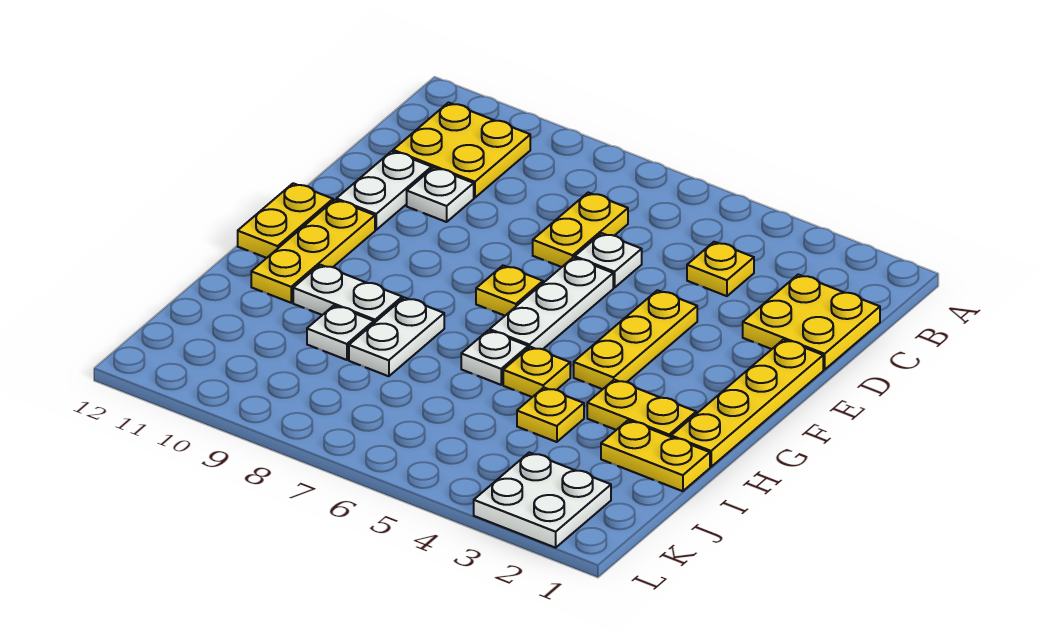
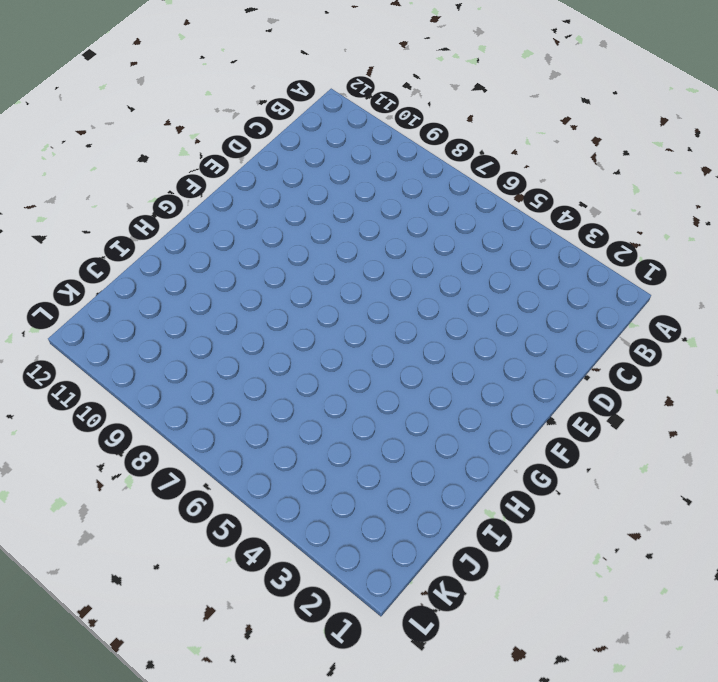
none -> yellow plate B10:C11 level 1
none -> yellow plate C1:D2 level 1
none -> yellow plate C4 level 1

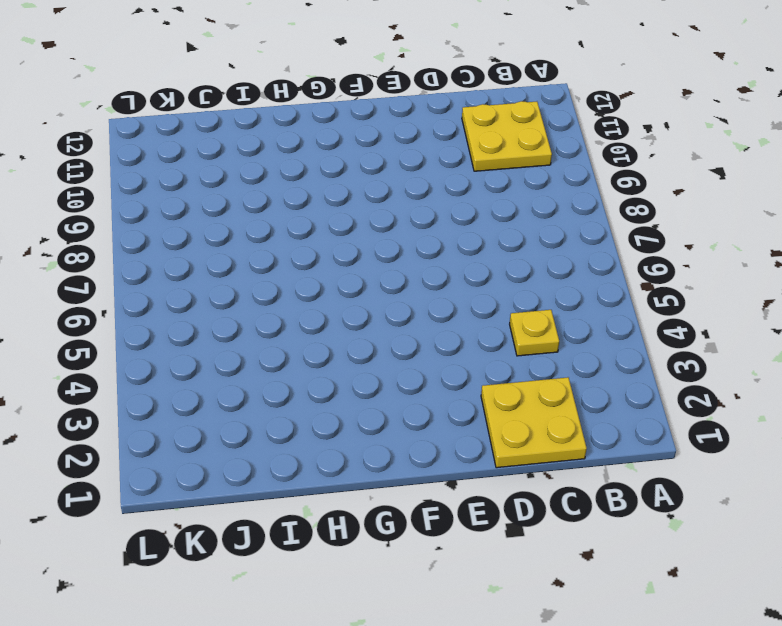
none -> yellow plate C7:D7 level 1
none -> white plate D6 level 1
none -> white plate D10 level 1

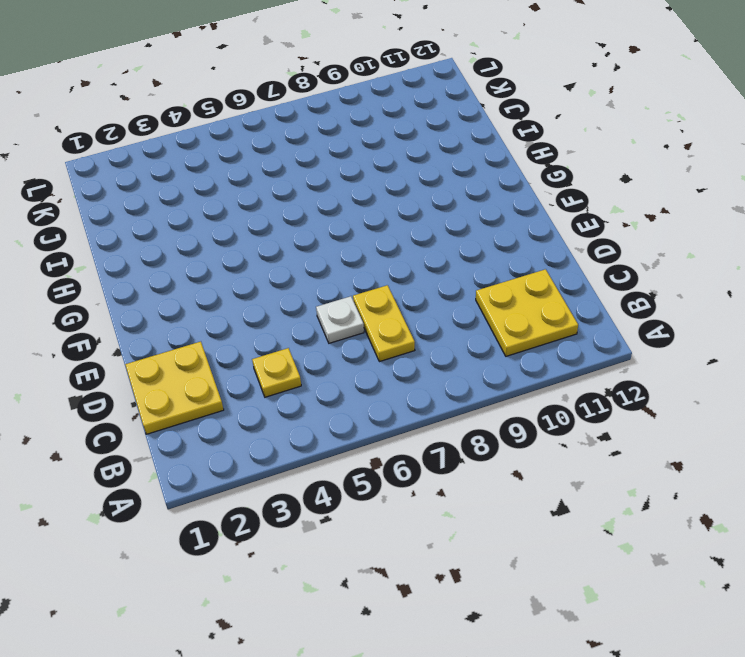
none -> white plate D10 level 1
none -> white plate D11:E11 level 1
none -> yellow plate E1:H1 level 1

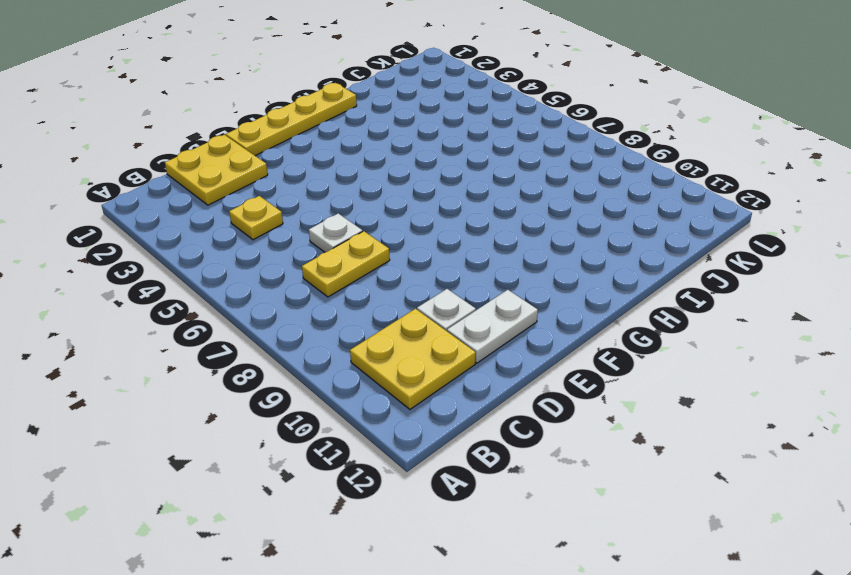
none -> yellow plate E4:G4 level 1
none -> white plate E6:G6 level 1
none -> yellow plate F7 level 1

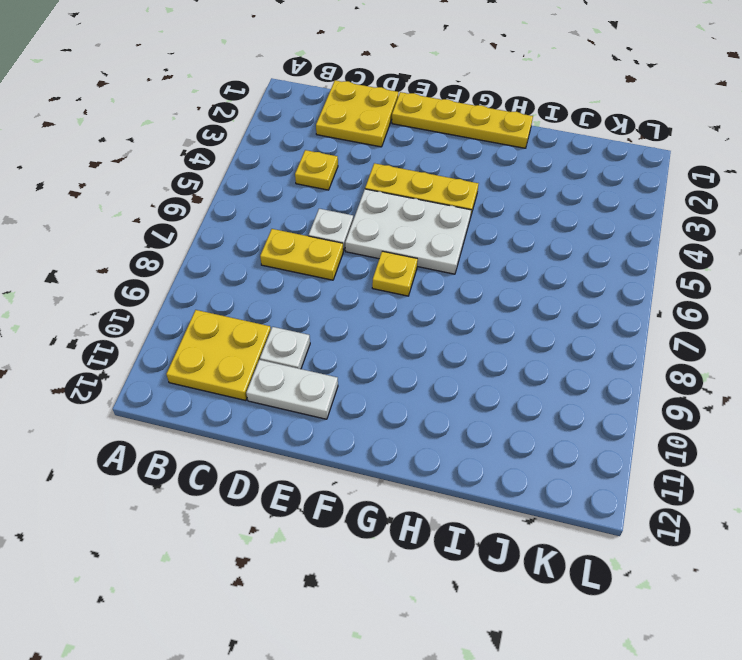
white plate E5:G6 level 1 -> white plate E6:G6 level 1
none -> yellow plate F11:H11 level 1
none -> yellow plate F12:G12 level 1
none -> yellow plate H2:H3 level 1

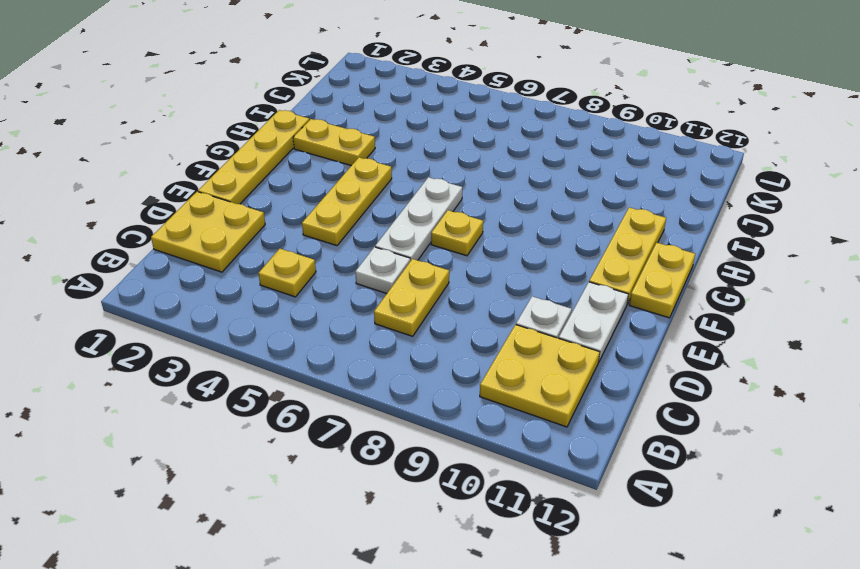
none -> yellow plate H5 level 1
none -> white plate H6 level 1
none -> white plate H8:I8 level 1

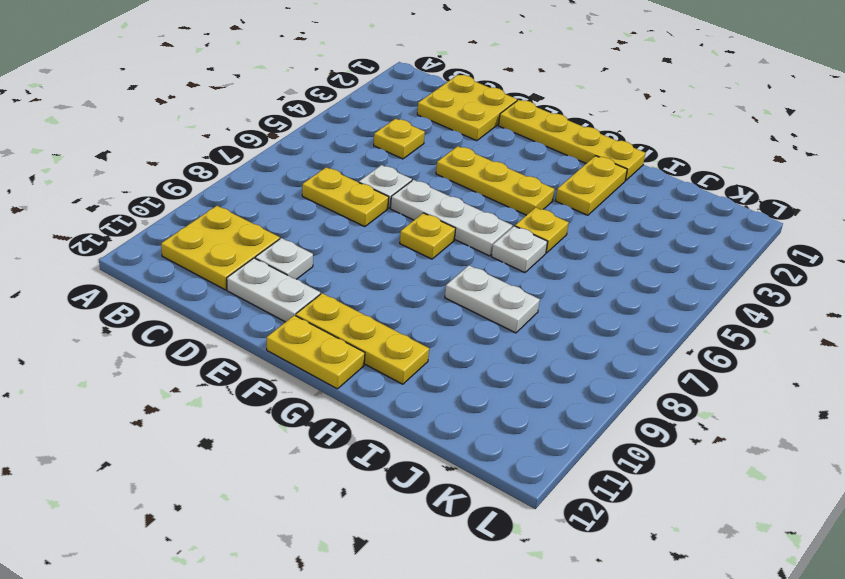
none -> white plate H9:H10 level 1
none -> yellow plate I1:I2 level 1
none -> yellow plate I4 level 1

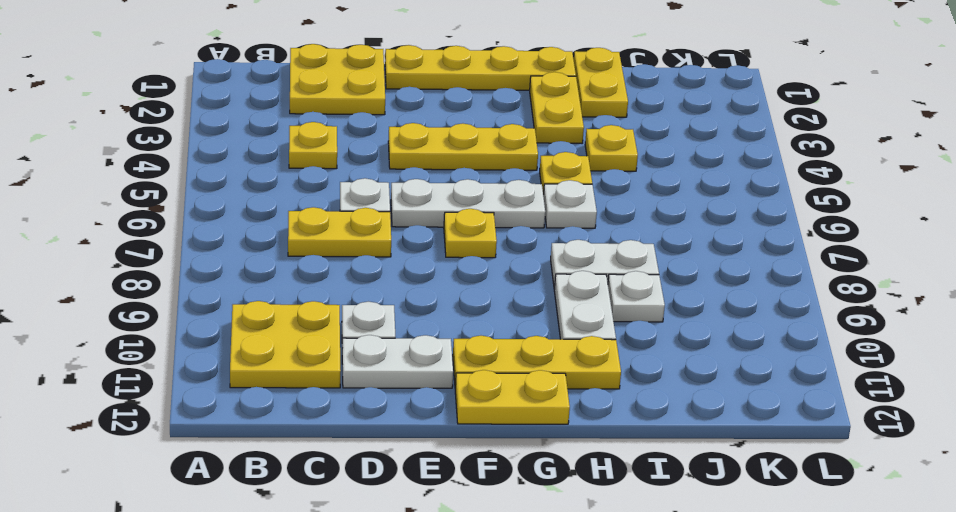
none -> white plate K2:L3 level 1

